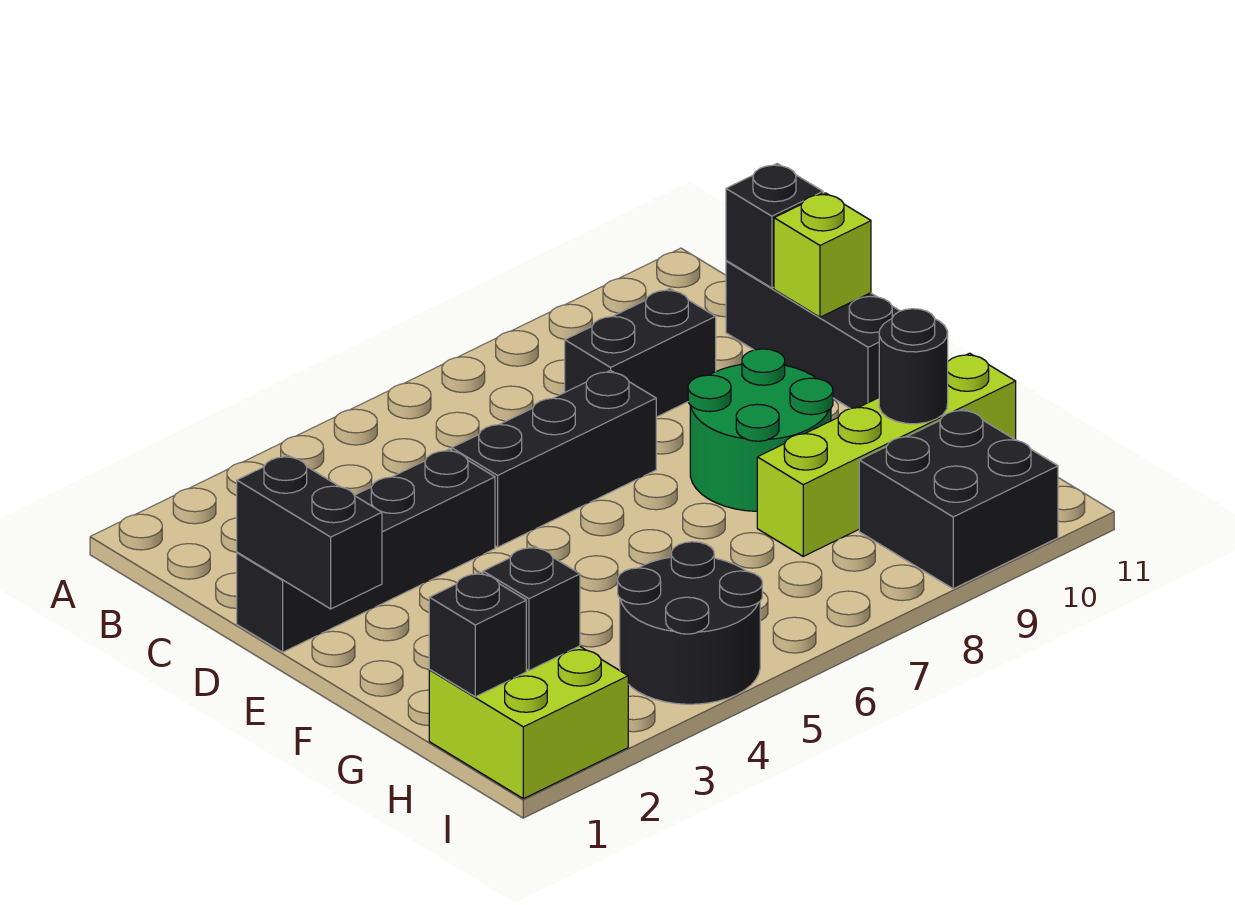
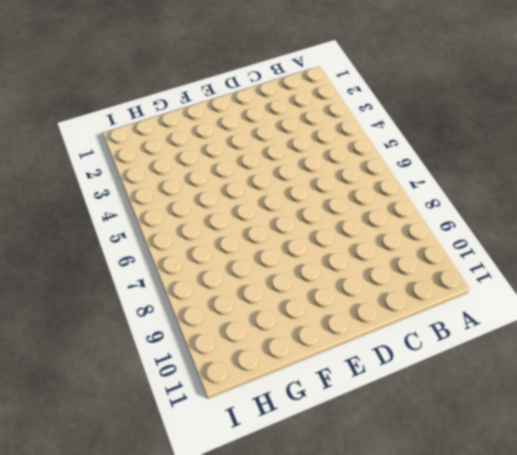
none -> black brick C8:C9 level 1
none -> black brick C11:E11 level 1
none -> black brick D1:D4 level 1

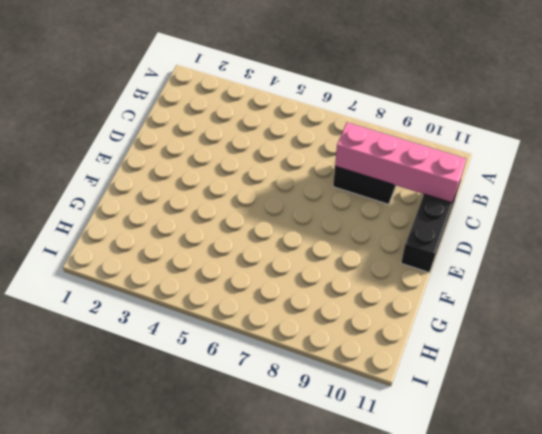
pink brick C8:C11 level 2 -> black brick C11 level 2
none -> black brick D1:D4 level 1
none -> black brick D5:D7 level 1
none -> green round brick E8:F9 level 1

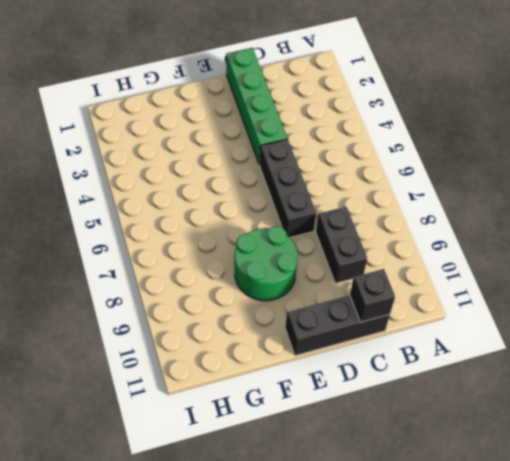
green brick D1:D4 level 1 -> black brick D1:D4 level 1
none -> lime brick G8:G11 level 1
none -> lime brick H1:I2 level 1
none -> black round brick H4:I5 level 1

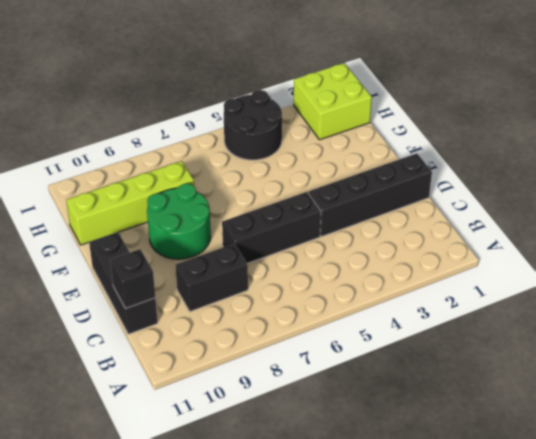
none -> black brick H9:I10 level 1
none -> black brick D1:E1 level 2
none -> lime brick D11 level 2

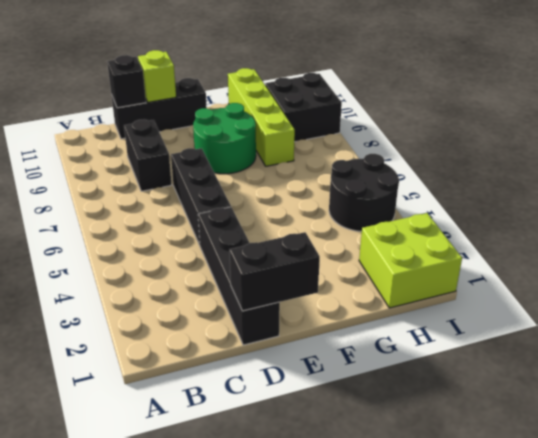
none -> black round brick G10 level 2
none -> black brick H1 level 2
none -> black brick H2 level 2

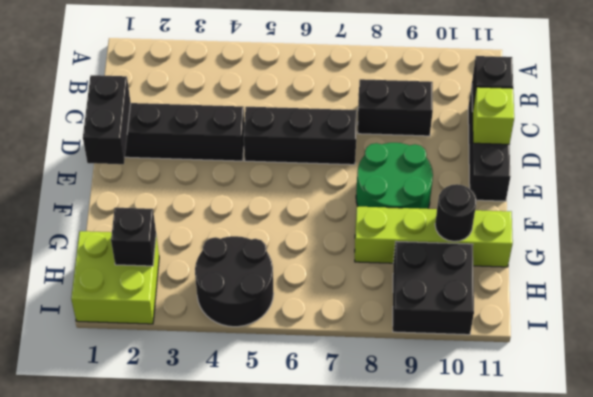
none -> black brick H1 level 2

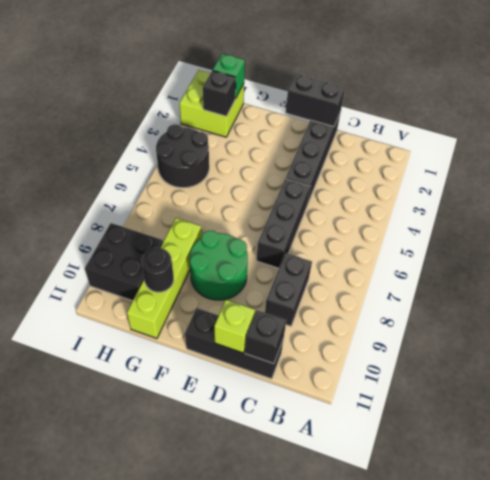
green brick H1 level 2 -> black brick H1 level 2

